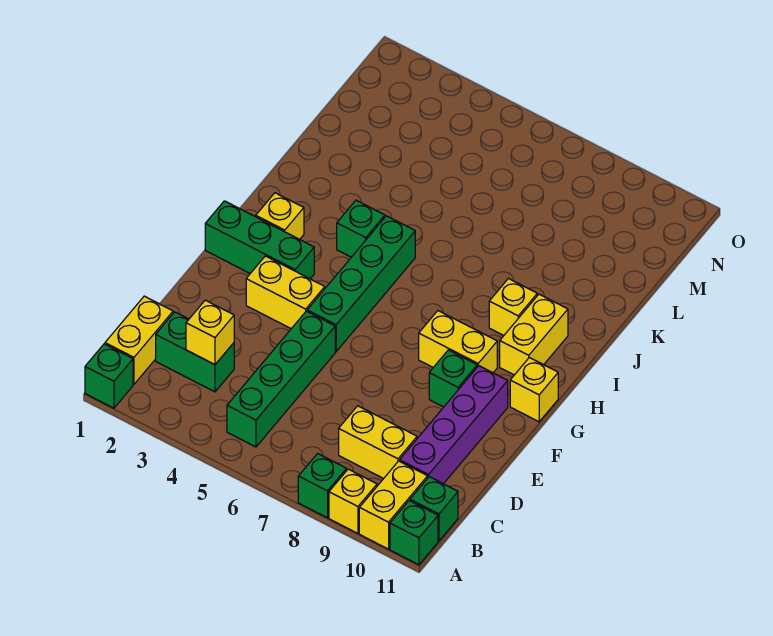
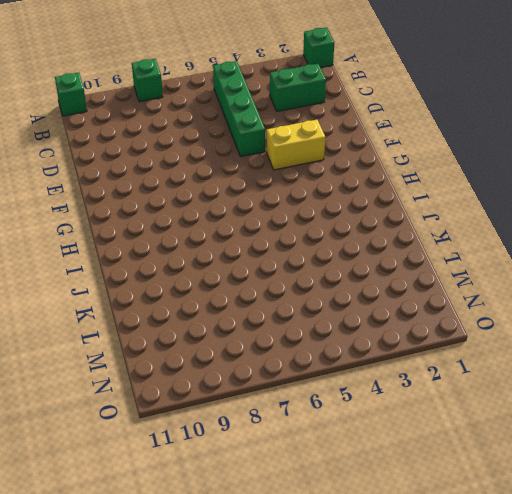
none -> yellow brick A9 level 1
none -> yellow brick A10:B10 level 1
none -> yellow brick B1:C1 level 1

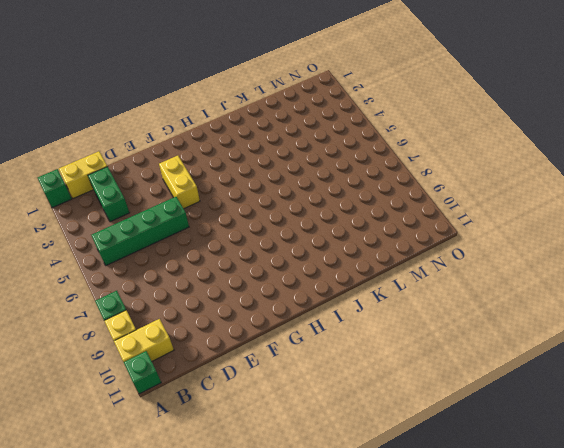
none -> green brick B11 level 1
none -> yellow brick C8:C9 level 1
none -> purple brick C10:F10 level 1

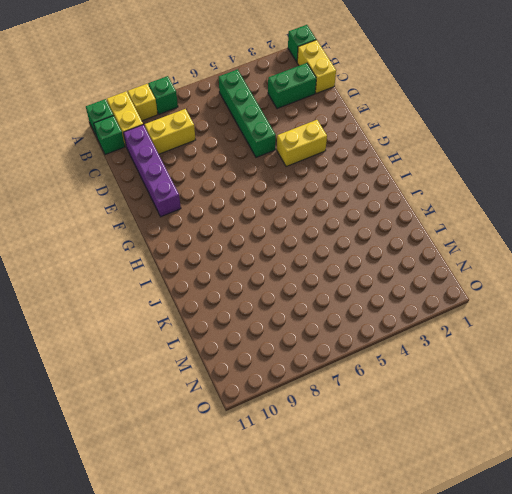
none -> green brick F5:I5 level 1
none -> green brick F9 level 1
none -> green brick G1:G3 level 1

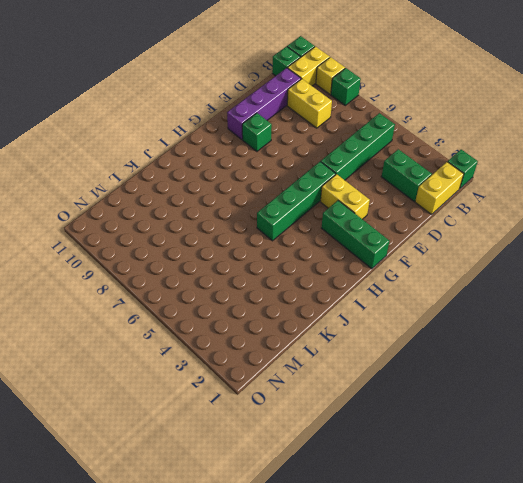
none -> yellow brick G8:G9 level 1
none -> yellow brick G11 level 1
none -> yellow brick H2 level 1

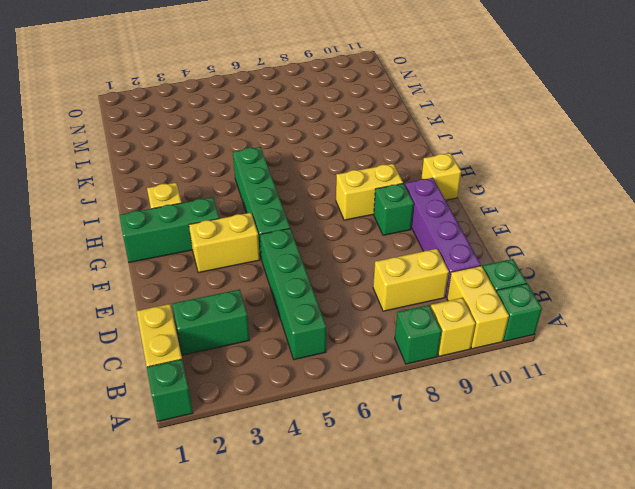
none -> yellow brick H10:I10 level 1
none -> green brick I4 level 1
none -> yellow brick I9 level 1

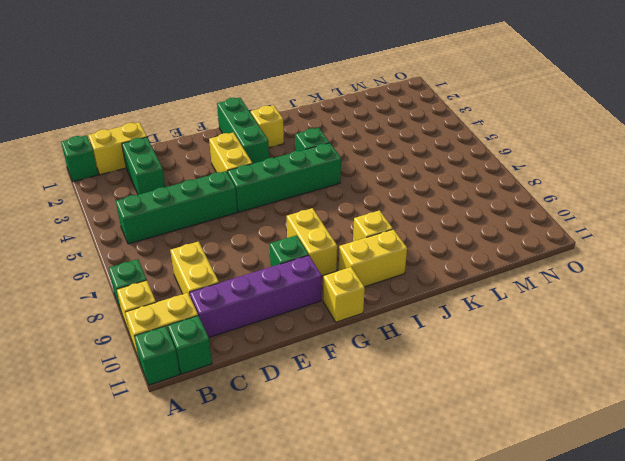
none -> yellow brick C3 level 2

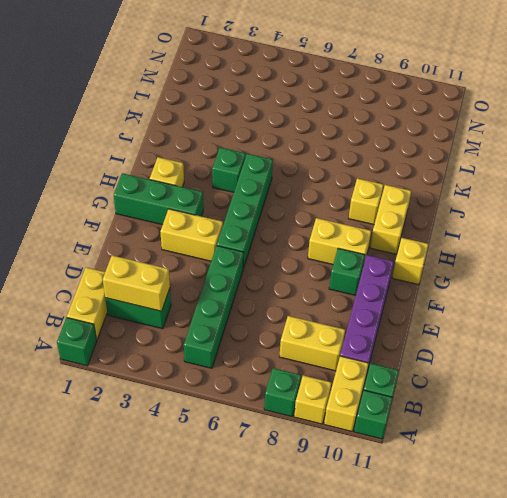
yellow brick C2:C3 level 2 -> yellow brick C3 level 2

